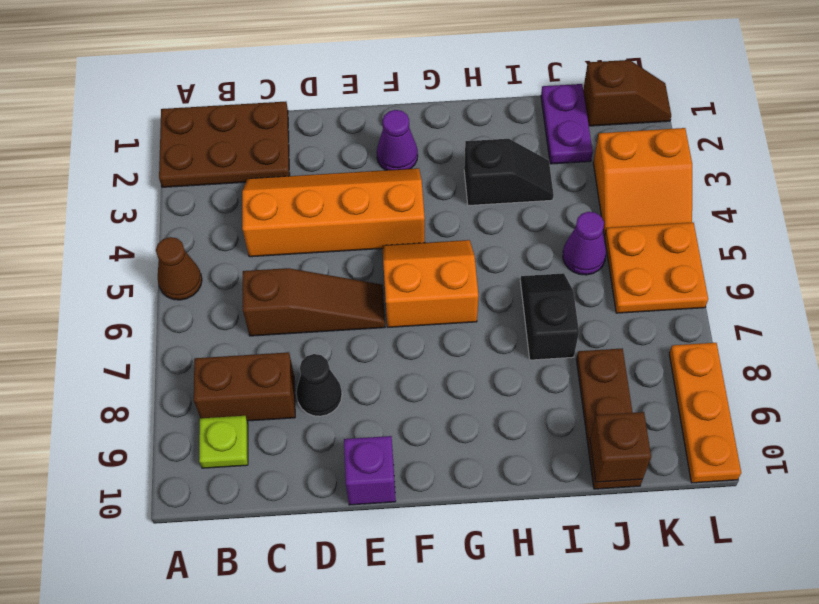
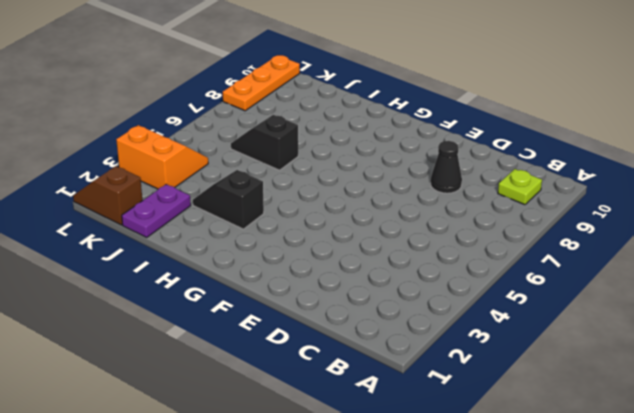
black slope I6:J6 level 1 top I -> black slope I6:I7 level 1 top 7
none -> brown plate A1:C2 level 1
none -> brown cone A5 level 1
none -> brown brick B8:C8 level 1

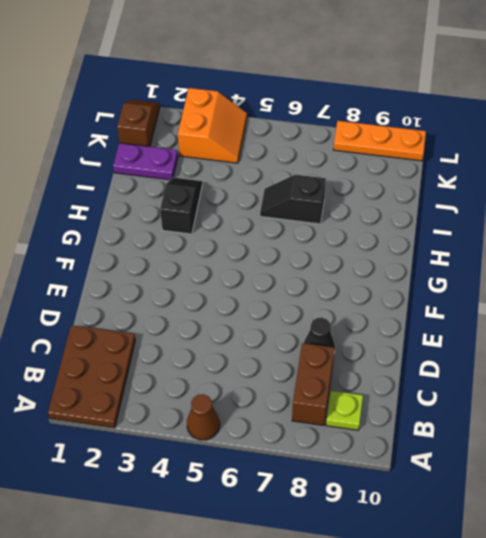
none -> orange slope C3:F4 level 1 top 4
none -> brown slope C6:E6 level 1 top C
none -> purple brick E10 level 1

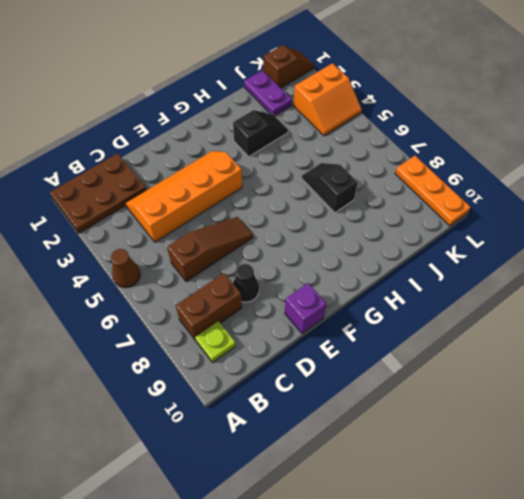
none -> purple cone F2 level 1
none -> orange slope F5:G6 level 1 top 6
none -> purple cone J5 level 1

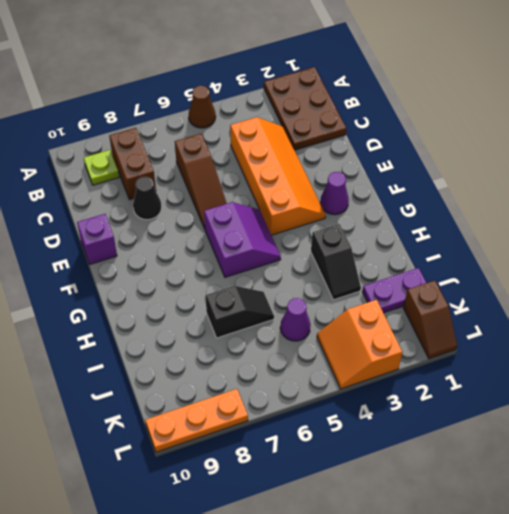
purple slope F5:G6 level 1 top 6 -> orange slope F5:G6 level 1 top 6
none -> brown plate J8:J10 level 1
none -> orange plate K5:L6 level 1
none -> brown brick J10 level 2

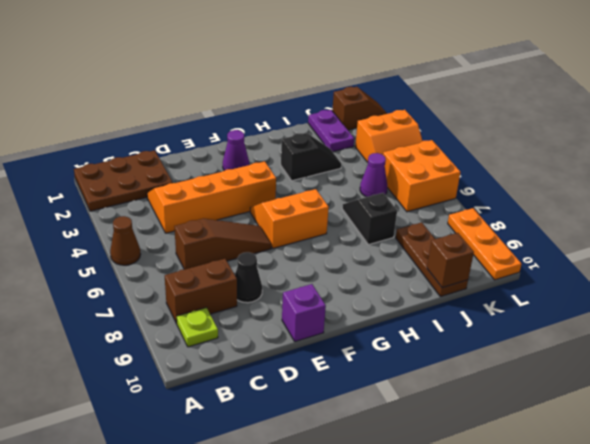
orange brick K5:L6 level 1 -> orange plate K5:L6 level 1

